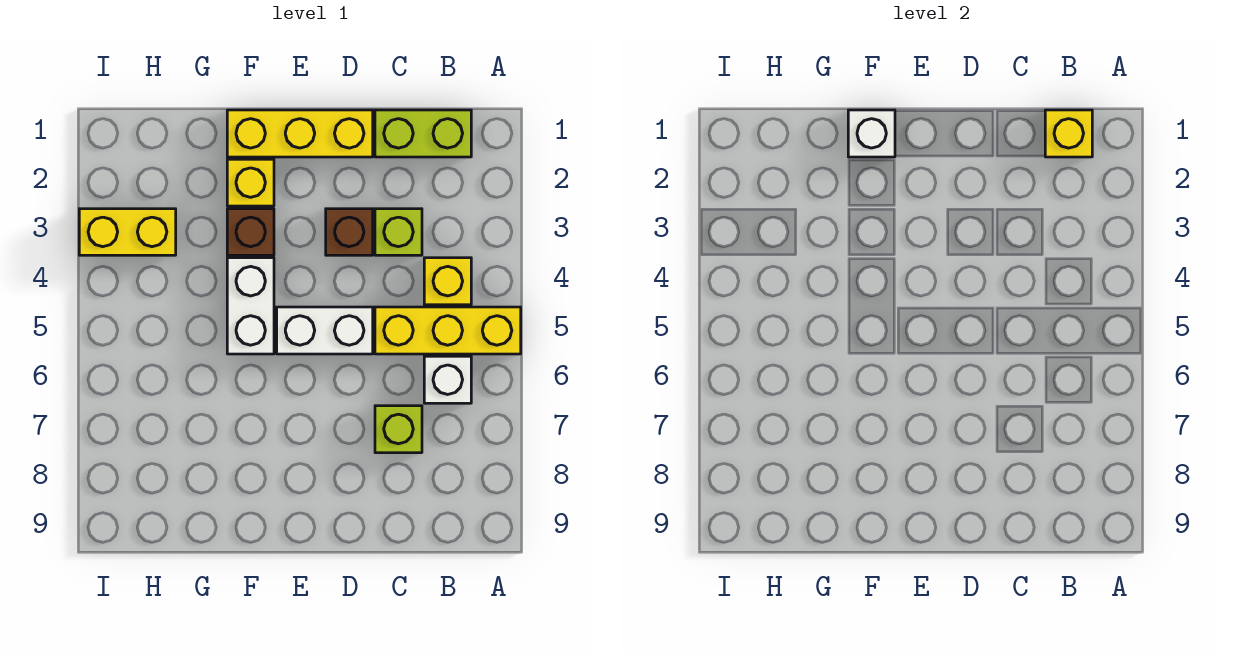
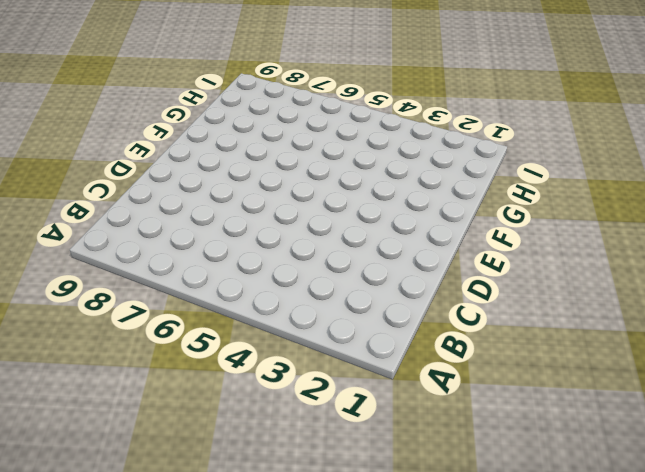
none -> yellow brick A5:C5 level 1
none -> lime brick B1:C1 level 1
none -> yellow brick B4 level 1

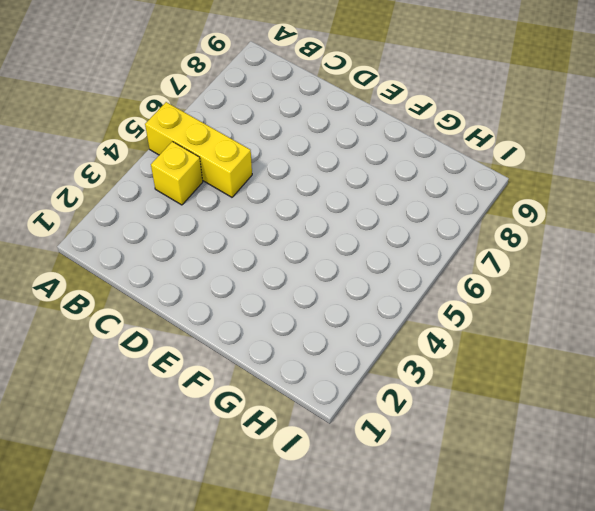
none -> lime brick B1:C1 level 1
none -> white brick B6 level 1
none -> lime brick C3 level 1

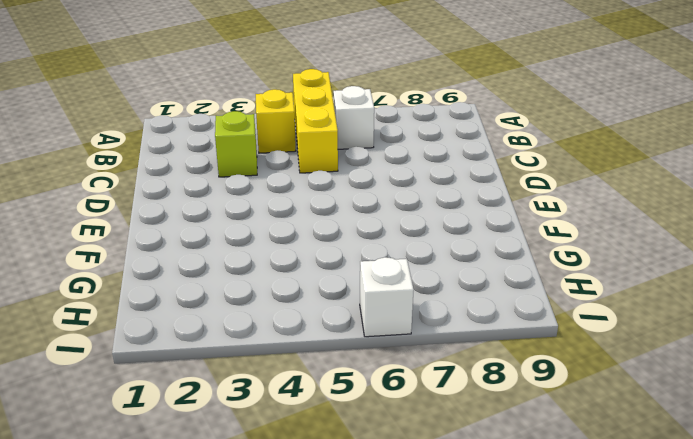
white brick I6 level 1 -> white brick F1 level 2
none -> lime brick B1:C1 level 1
none -> lime brick C7 level 1
none -> yellow brick D1:F1 level 1

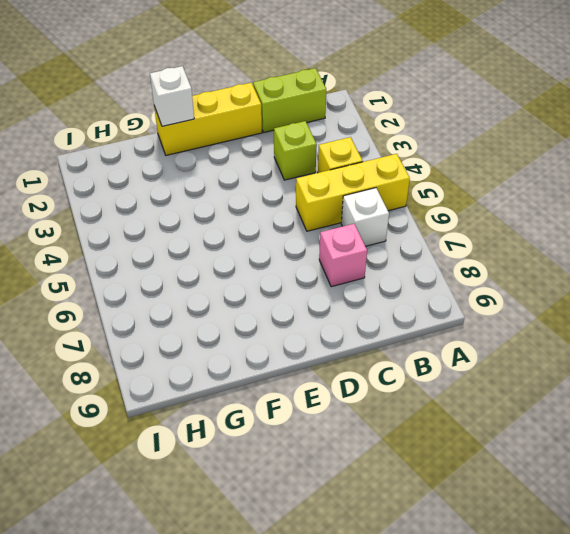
pink brick C7 level 1 -> lime brick C7 level 1
none -> brown brick D3 level 1
none -> white brick D5:E5 level 1
none -> yellow brick F2 level 1

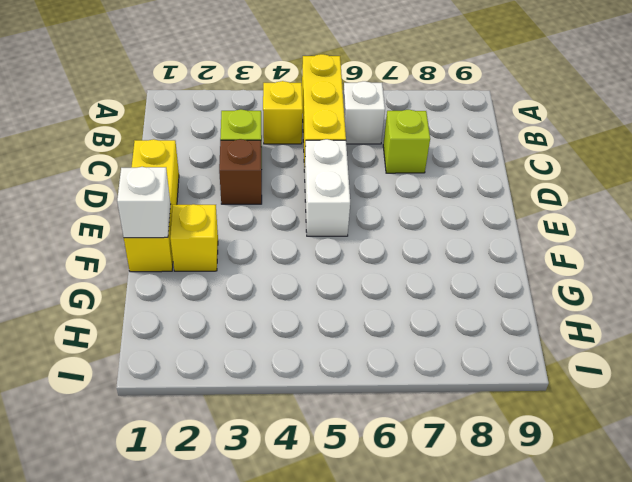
none -> lime brick B1:C1 level 1
none -> brown brick F3 level 1
none -> white brick F4:F5 level 1

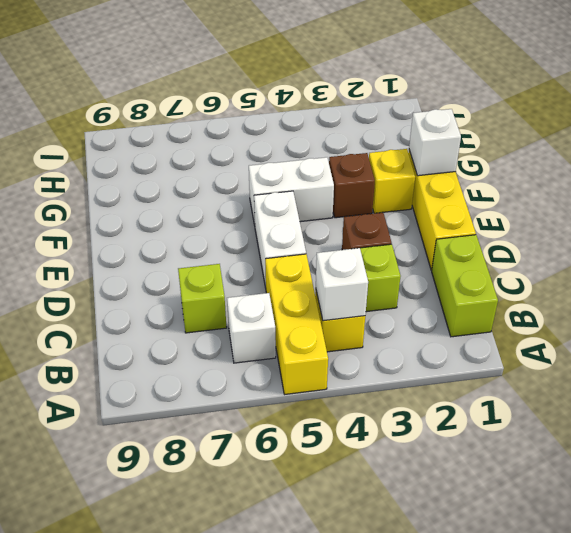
white brick B4 level 2 -> none
none -> yellow brick H3:I3 level 1
none -> yellow brick B1 level 2

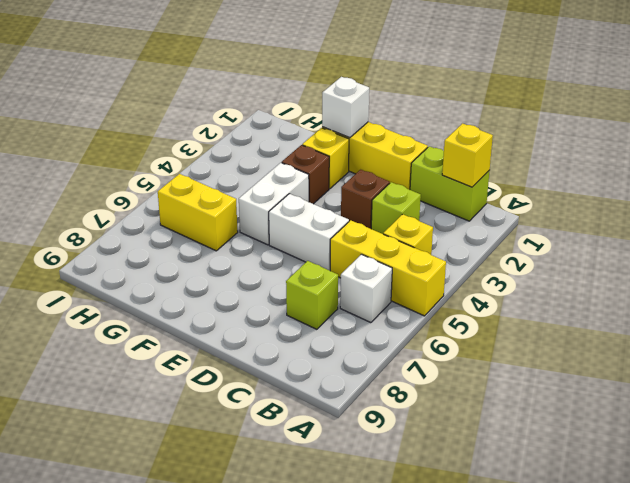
yellow brick G6:H6 level 1 -> yellow brick H3:I3 level 1

